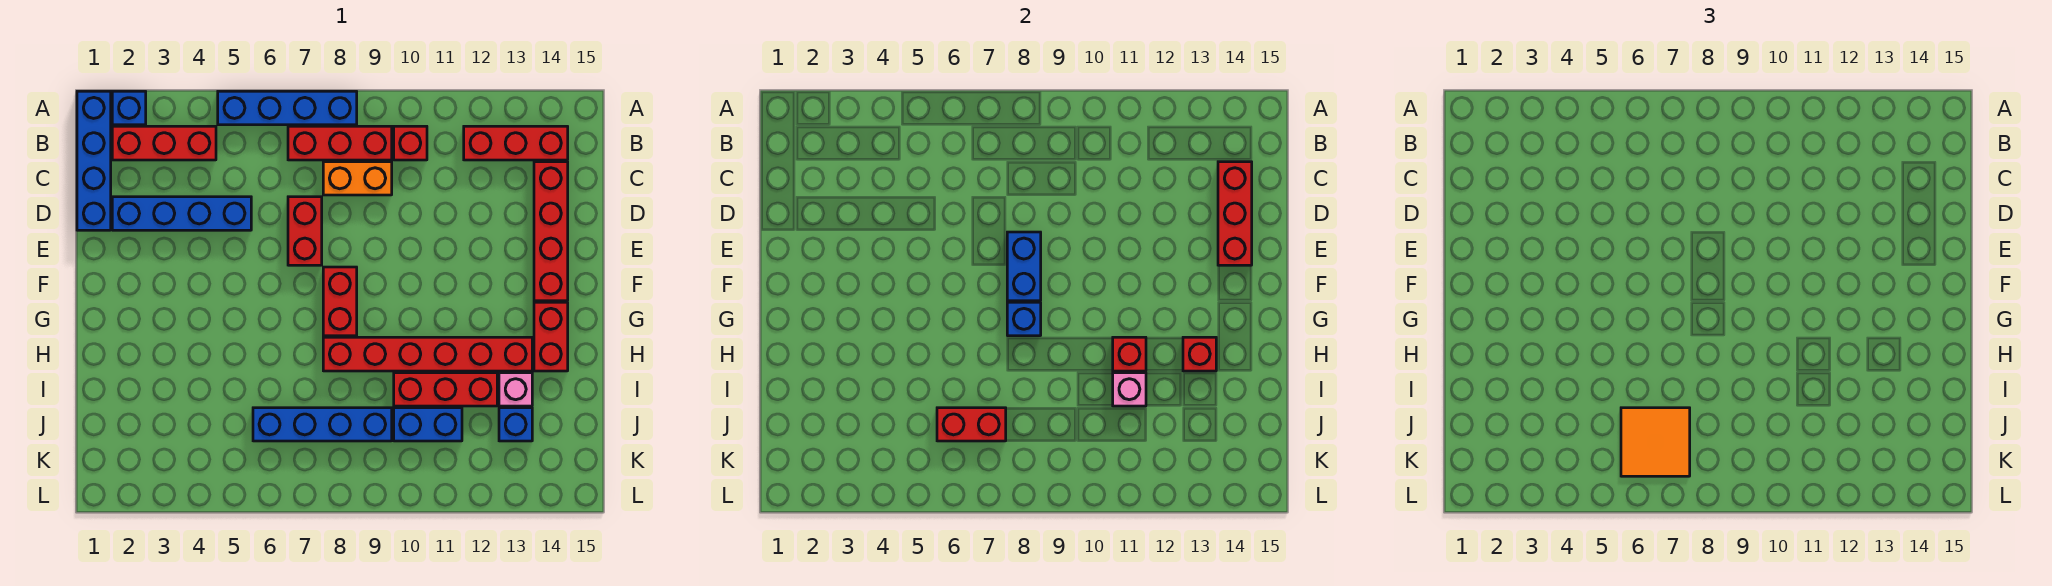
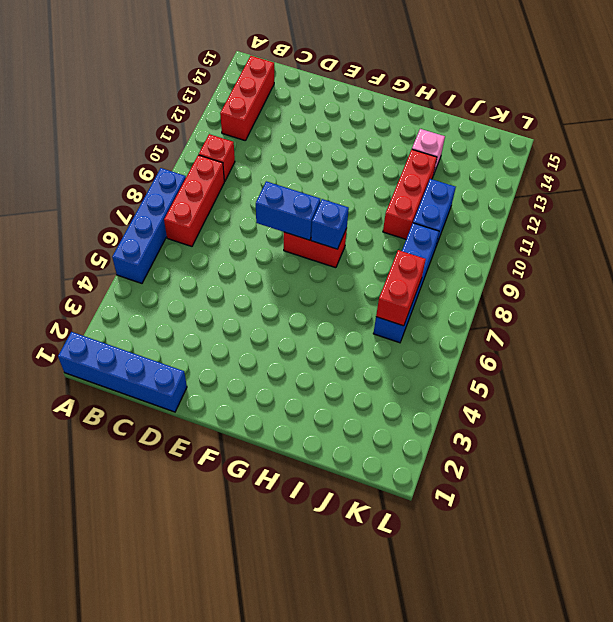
none -> blue brick A2 level 1
none -> red brick B2:B4 level 1
none -> orange brick C8:C9 level 1

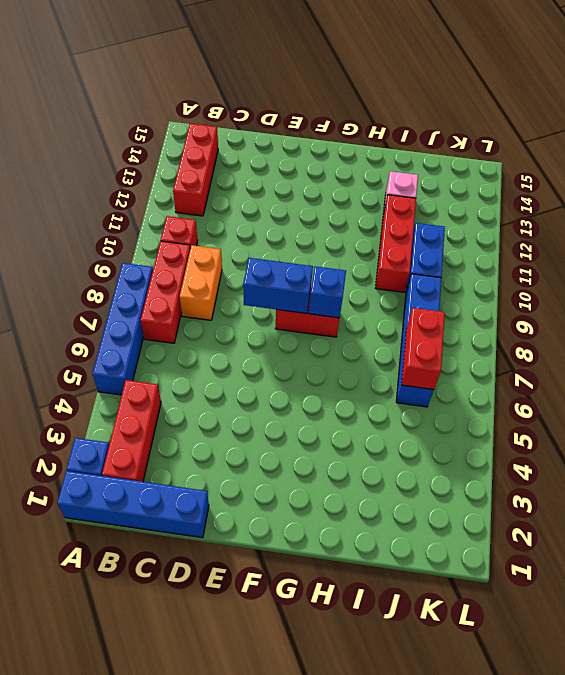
none -> red brick C14:F14 level 1
none -> blue brick D2:D5 level 1
none -> red brick D7:E7 level 1

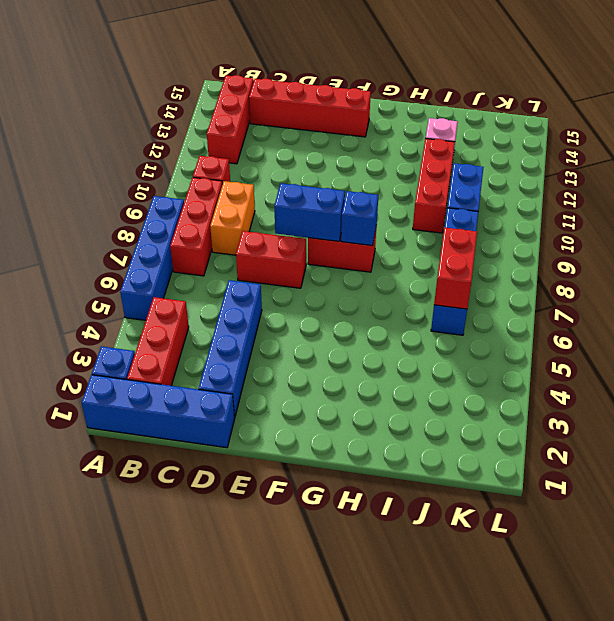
none -> red brick G14:H14 level 1
none -> red brick H8:H13 level 1
none -> blue brick J13 level 1

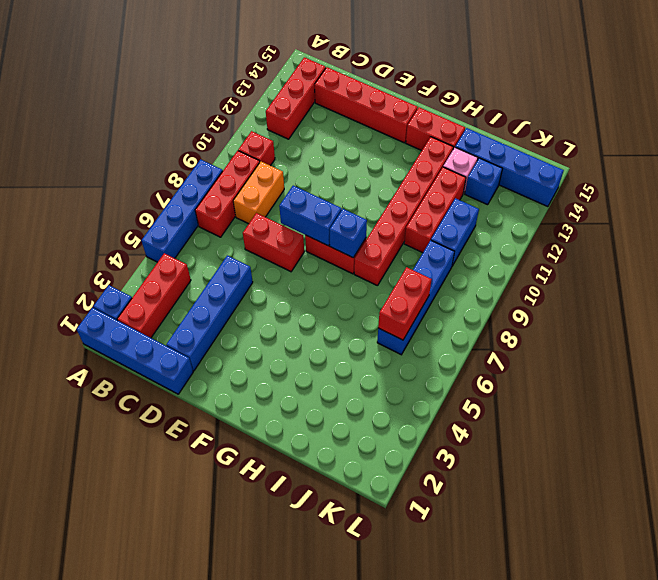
blue brick I14:L14 level 1 -> none
none -> red brick C14:E14 level 2
none -> red brick H11 level 2
none -> red brick H13 level 2

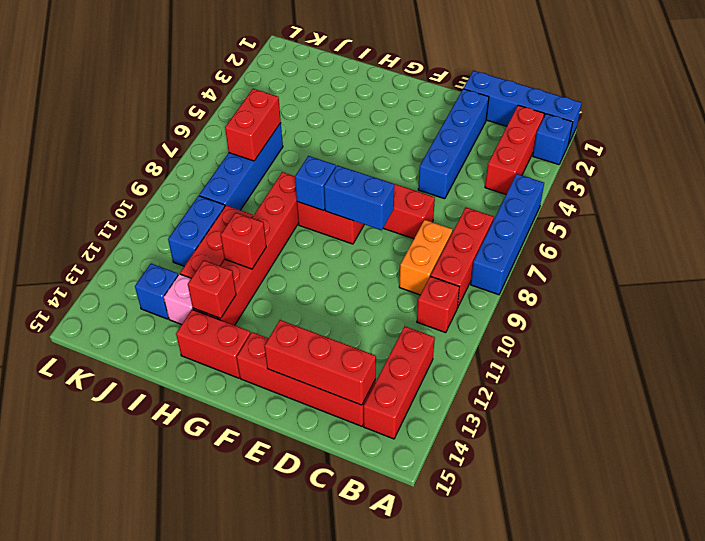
none -> pink brick I11 level 2
none -> orange tile J6:K7 level 3

